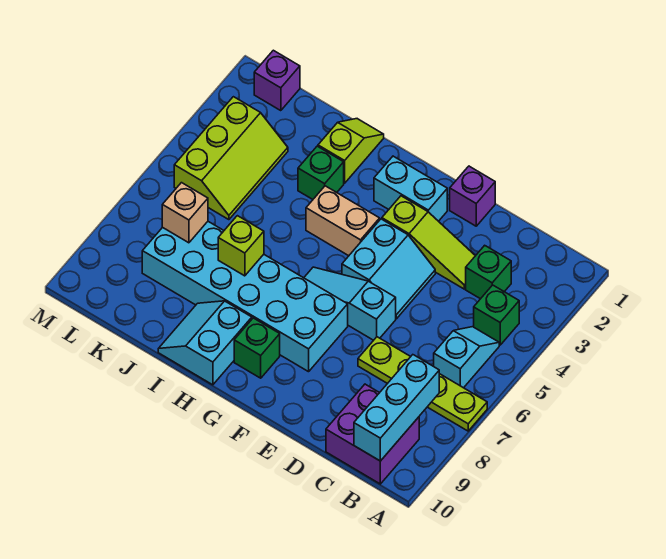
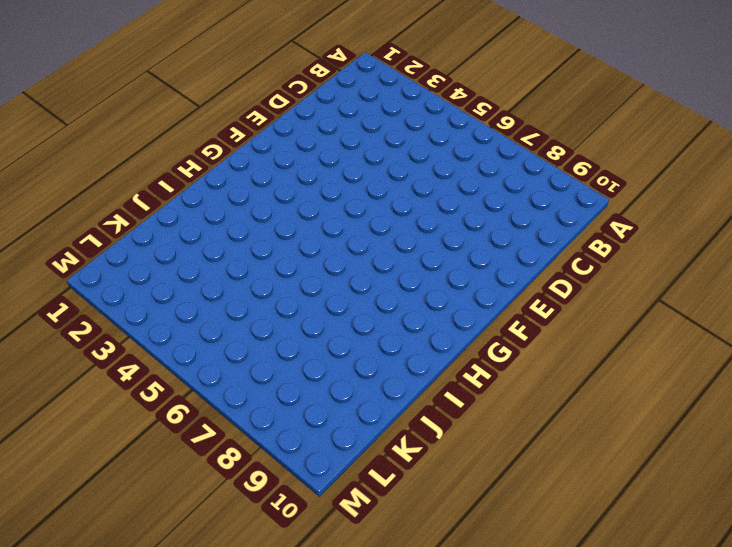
none -> lime plate A7:D7 level 1
none -> green brick B4 level 1
none -> cyan slope B5:B6 level 1 top 6

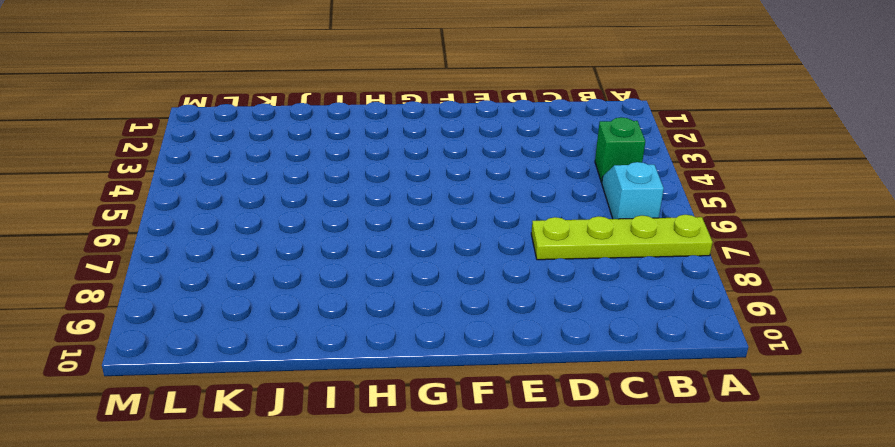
none -> purple brick B9:C10 level 1
none -> green brick C3 level 1
none -> lime slope D3:F3 level 1 top F

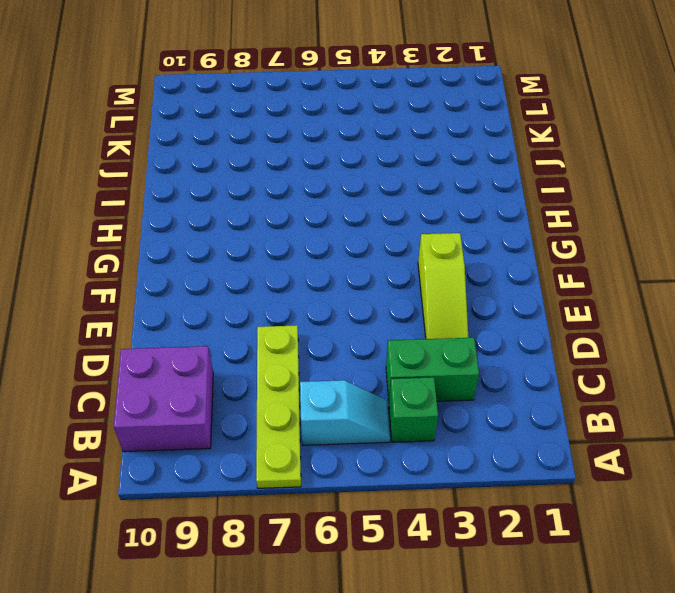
green brick C3:C4 level 1 -> green brick C3 level 1
none -> purple brick E1 level 1
none -> cyan slope E4:F5 level 1 top F
none -> cyan slope E6:G6 level 1 top E

